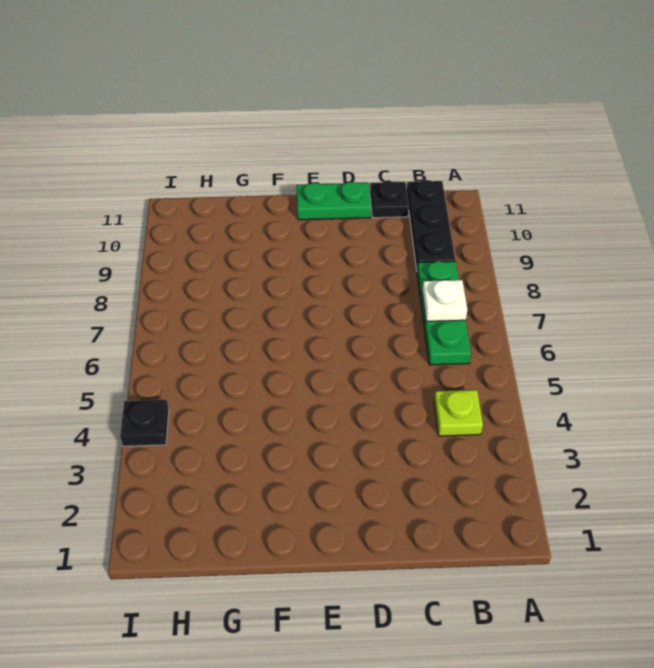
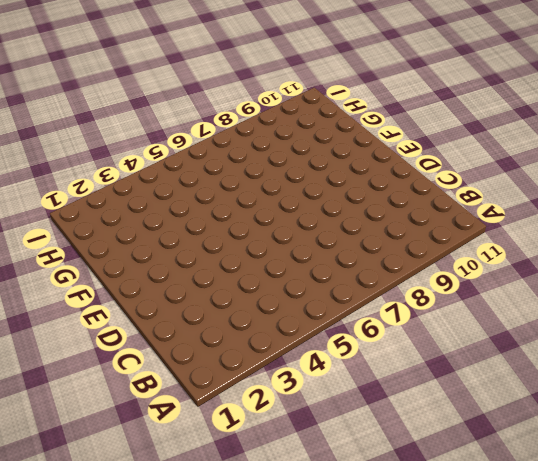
none -> lime plate B4 level 1
none -> green plate B6:B8 level 1

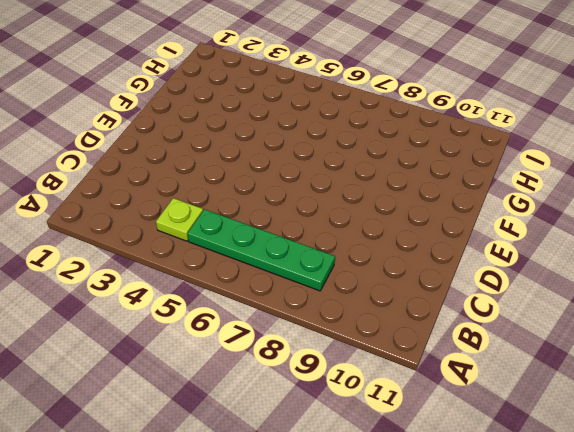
green plate B5:B8 level 1 -> green plate B6:B8 level 1
none -> black plate B9:B11 level 1
none -> black plate C11 level 1

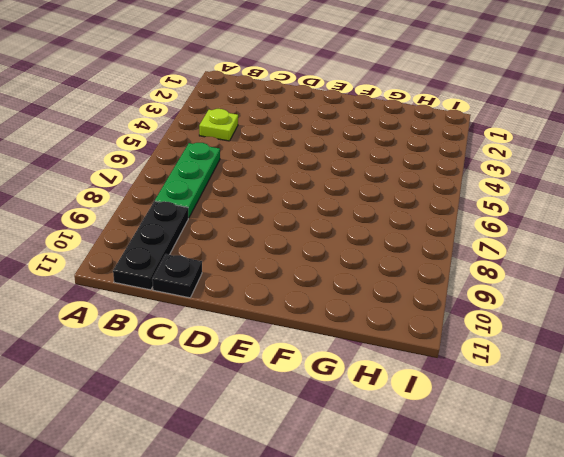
none -> green plate D11:E11 level 1
none -> black plate I4 level 1

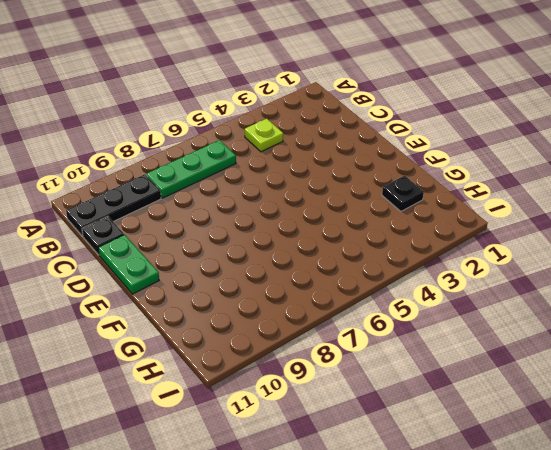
black plate G2 level 1 -> black plate I4 level 1
none -> white plate B7 level 2

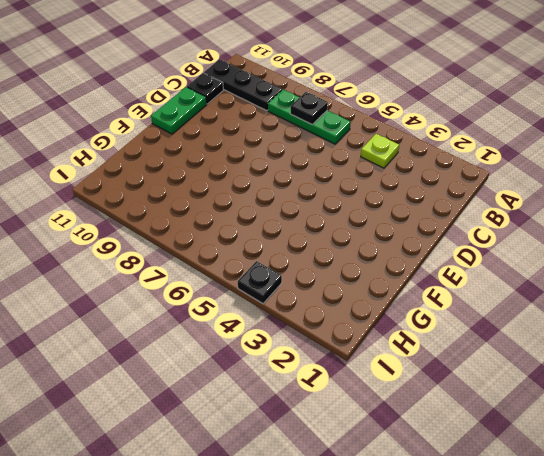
black plate B7 level 2 -> white plate B7 level 2

